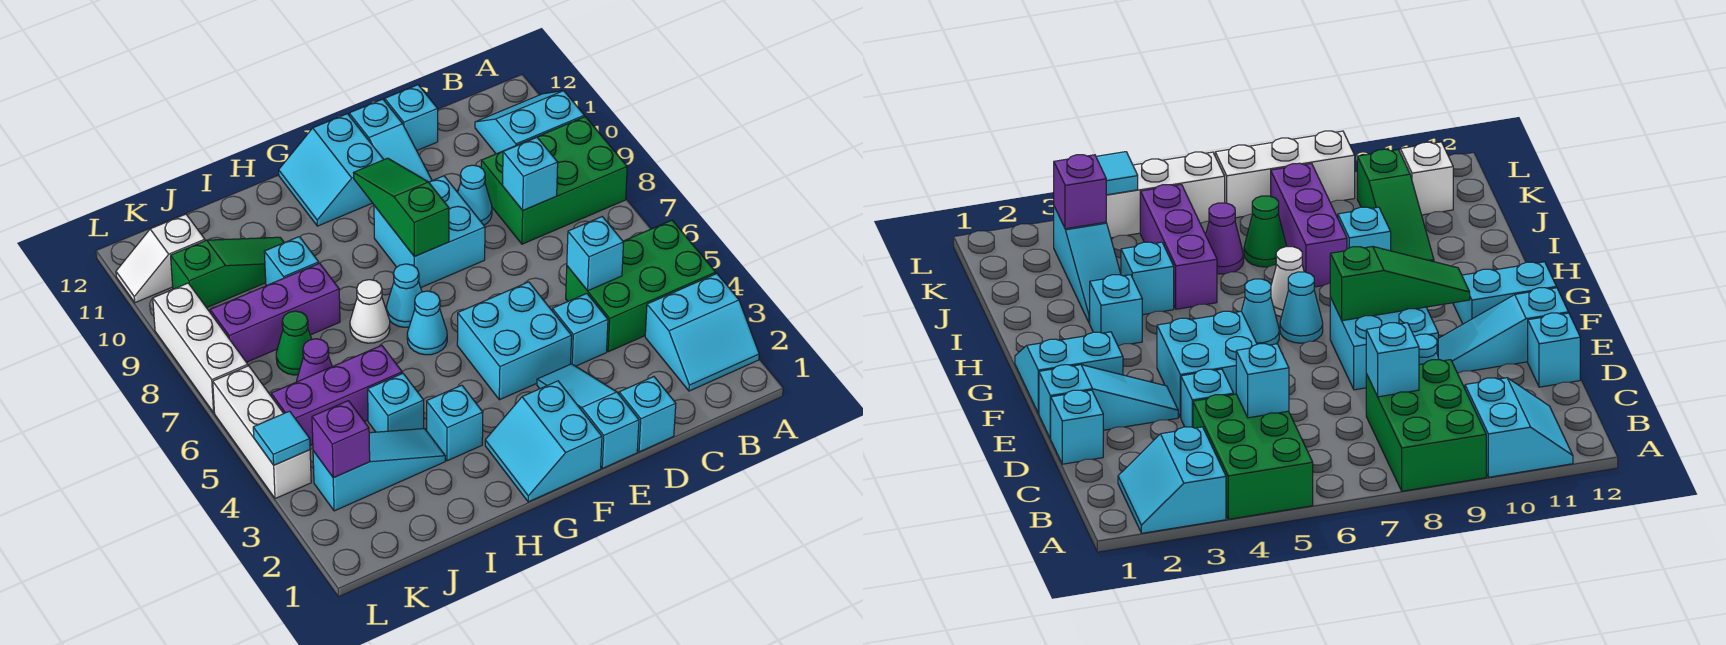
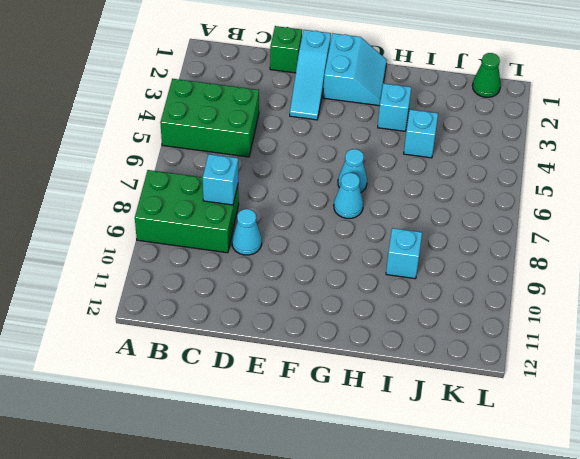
green brick D1 level 1 -> cyan brick D1 level 1
green cone K1 level 1 -> green cone J7 level 1
none -> cyan slope A2:B3 level 1 top 3
none -> cyan slope A10:B11 level 1 top 10
none -> cyan brick D4 level 1
none -> cyan brick D12 level 1

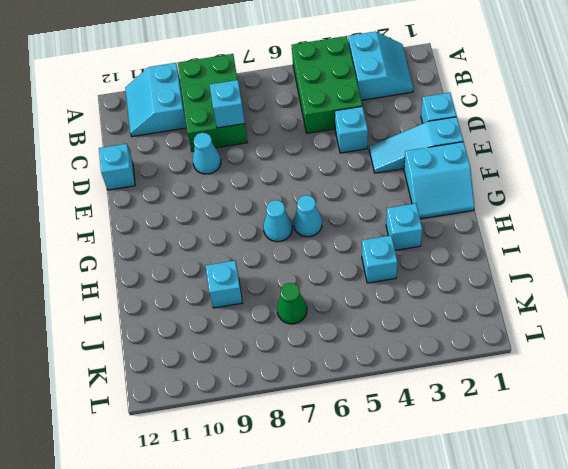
none -> cyan brick E4:F5 level 1
none -> cyan brick E8:F9 level 1
none -> cyan slope E10:E12 level 1 top 12
none -> cyan slope F11:G12 level 1 top F

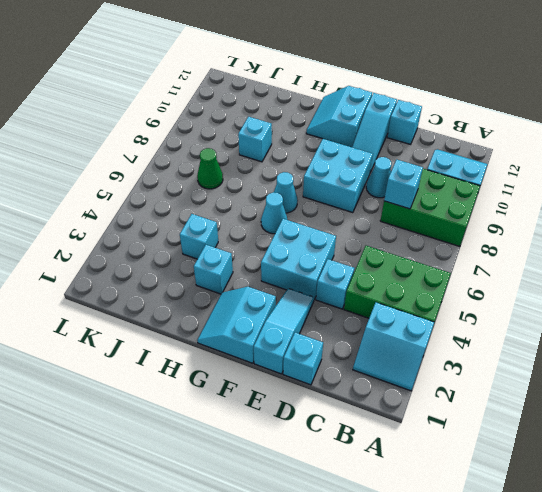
none -> white cone H7 level 1
none -> cyan slope I3:K3 level 1 top K
none -> purple brick I5:K5 level 1
none -> purple brick I8:K8 level 1

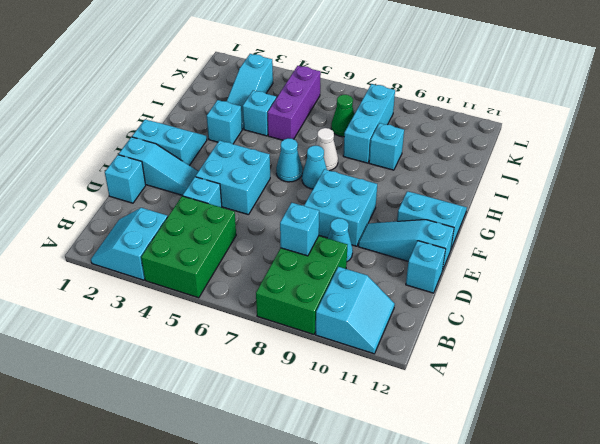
cyan brick I8:K8 level 1 -> purple brick I8:K8 level 1
none -> green slope I10:K10 level 1 top K
none -> purple cone J6 level 1
none -> white slope K11:L11 level 1 top K
none -> white brick L4:L6 level 1

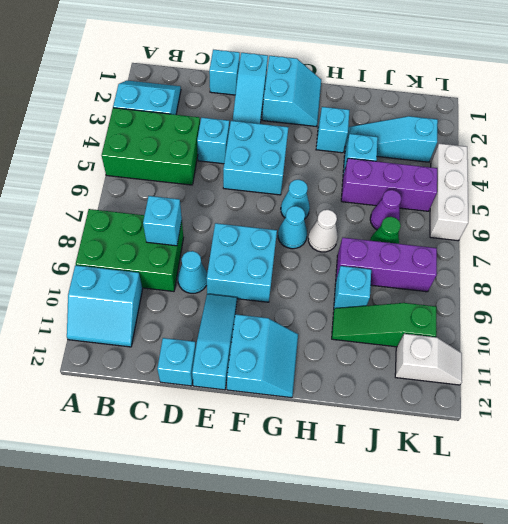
none -> white brick L7:L9 level 1
none -> cyan brick C5 level 2
none -> green slope F8:F10 level 2 top 8
none -> purple brick K3 level 2

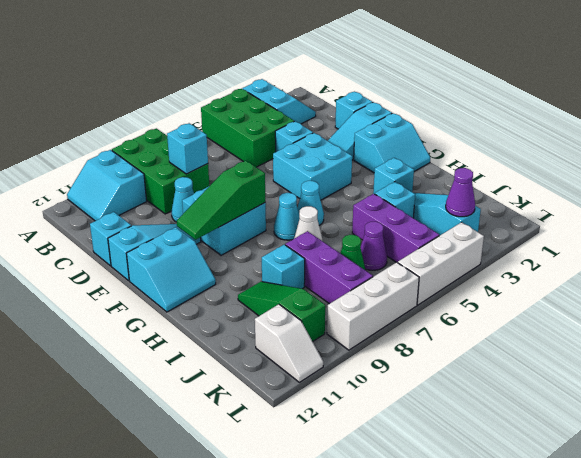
purple cone K3 level 2 -> purple brick K3 level 2
none -> cyan brick C5 level 2
none -> cyan tile L4 level 2

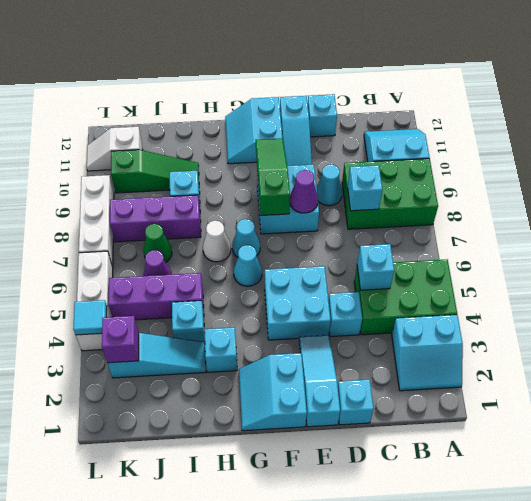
purple cone E8 level 2 -> none

